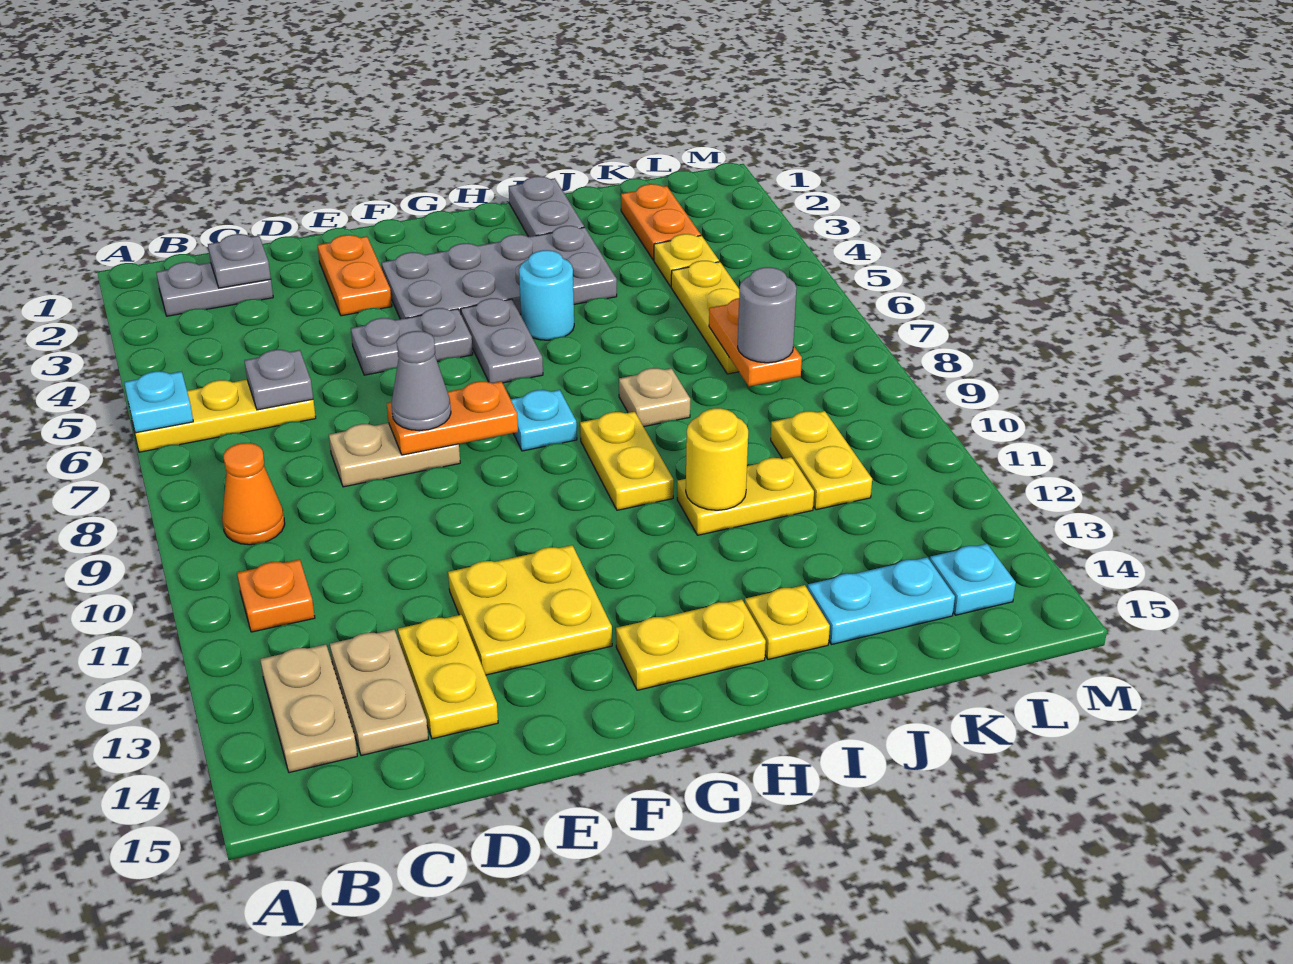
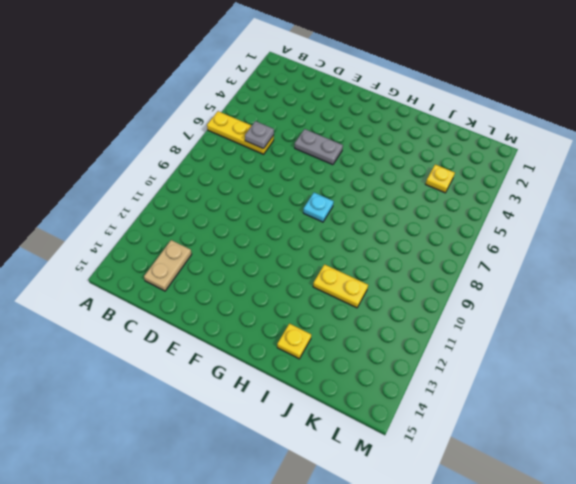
none -> grey plate B2:C2 level 1
none -> orange cone B9 level 1
none -> orange plate B11 level 1
none -> tan plate B13:B14 level 1

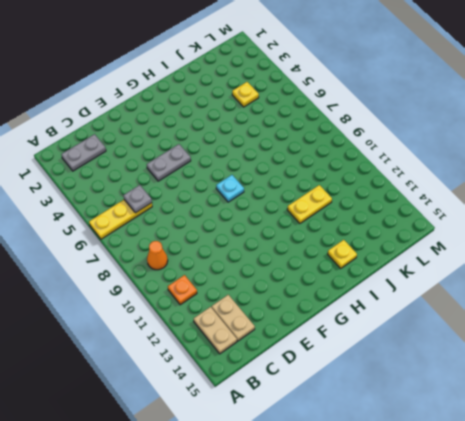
none -> tan plate D8:E8 level 1
none -> yellow plate D13:D14 level 1
none -> orange plate E2:E3 level 1
none -> yellow plate E12:F13 level 1

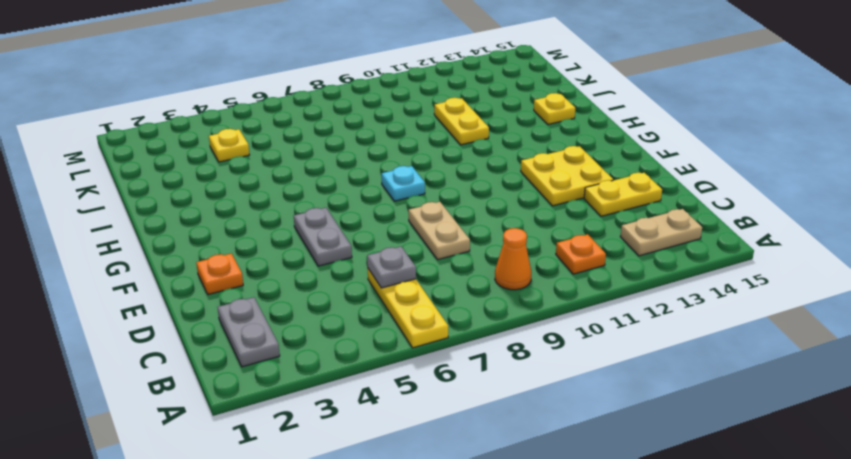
orange plate E2 level 1 -> orange plate E2:E3 level 1
none -> tan plate C13:C14 level 1
none -> grey plate F3:I4 level 1
none -> grey plate G5:G6 level 1
none -> yellow plate G14:H14 level 1

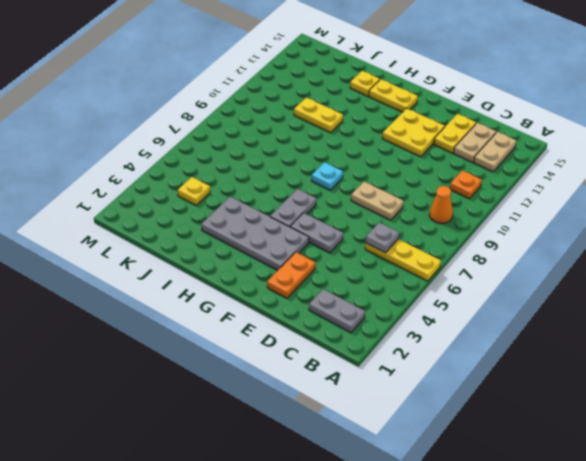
none -> cyan round brick H5 level 1
none -> yellow plate H9:H10 level 1
none -> grey plate I1:I2 level 1
none -> tan plate I8 level 1

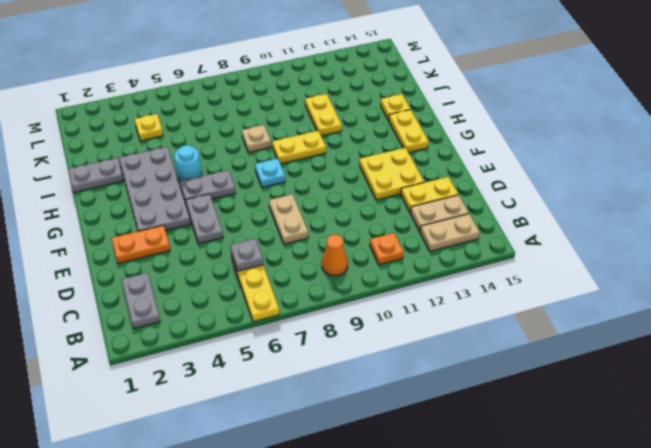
none -> cyan plate J14:K14 level 1
none -> orange plate K2:K3 level 1
none -> yellow plate K5:K7 level 1
none -> yellow plate K10:K11 level 1

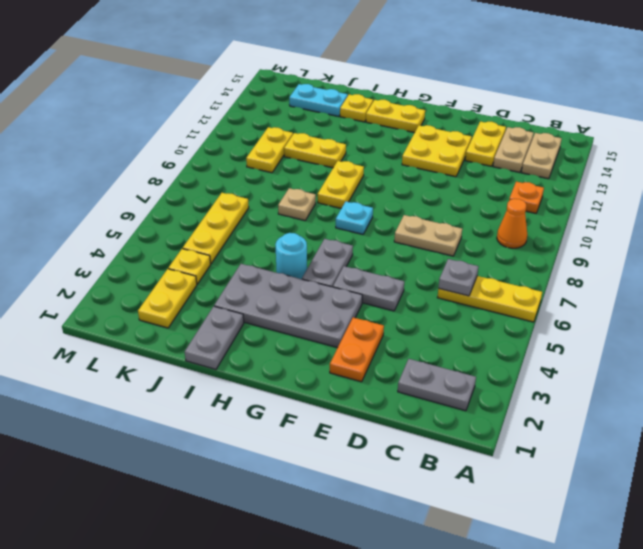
yellow plate K2:K3 level 1 -> orange plate K2:K3 level 1
none -> cyan plate L14 level 1
none -> cyan plate A6 level 2
none -> grey plate C2 level 2
none -> orange plate E8:F8 level 2

